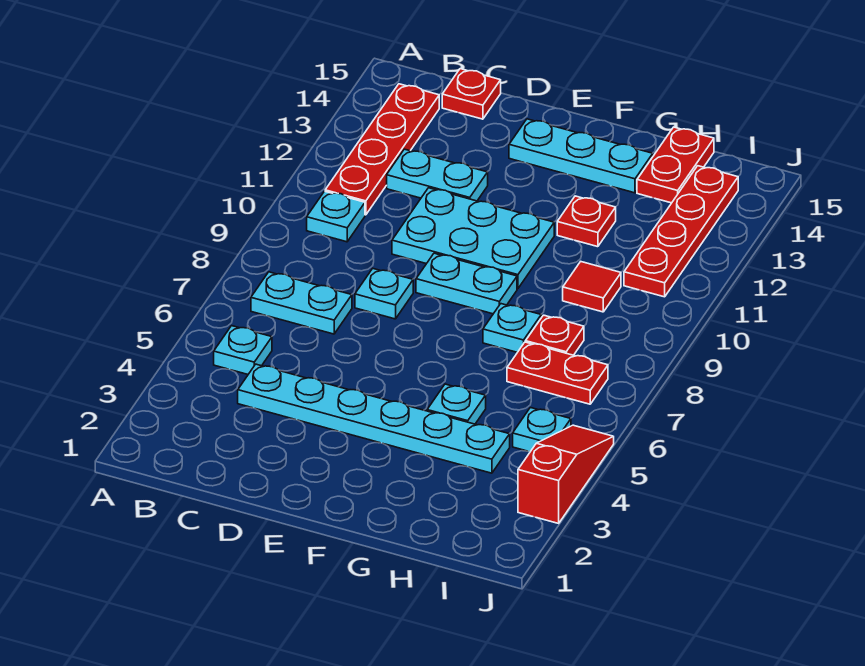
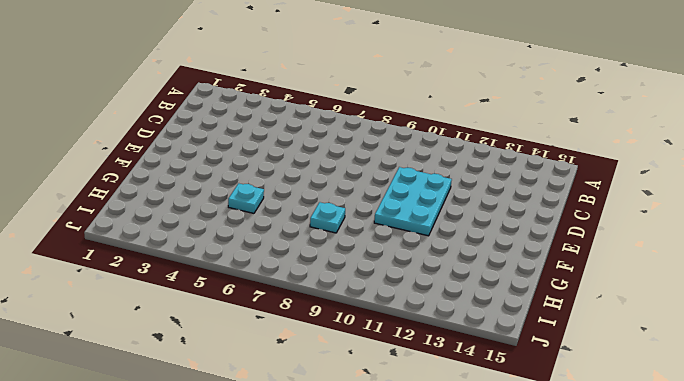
none -> cyan plate B5 level 1
none -> cyan plate B7:C7 level 1
none -> cyan plate B10 level 1

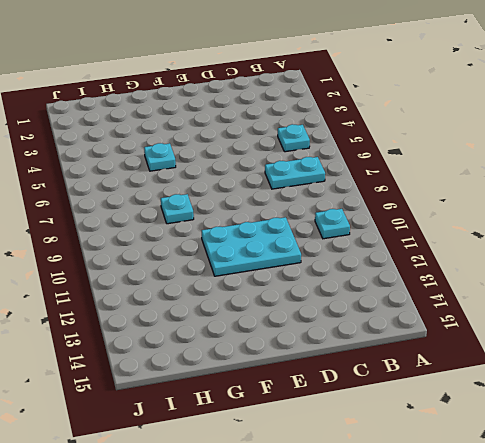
none -> red plate B11:B14 level 1
none -> cyan plate C4:H4 level 1
none -> cyan plate C12:D12 level 1

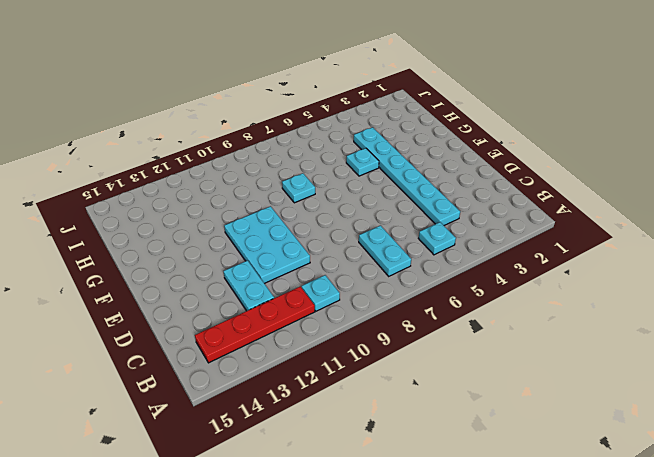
none -> red plate C15 level 1
none -> cyan plate D8 level 1
none -> cyan plate E9:F9 level 1

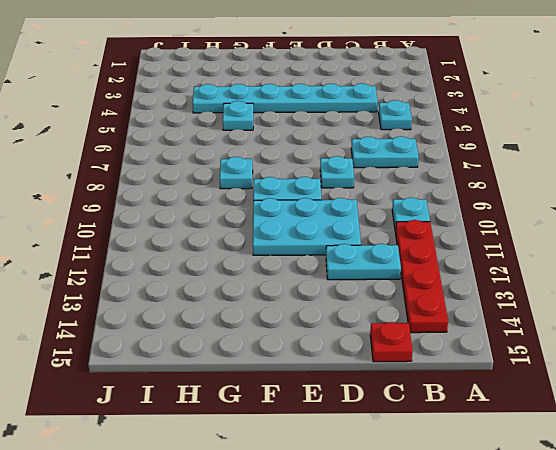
none -> cyan plate E14:G14 level 1
none -> red plate G12 level 1
none -> red plate H7:I7 level 1

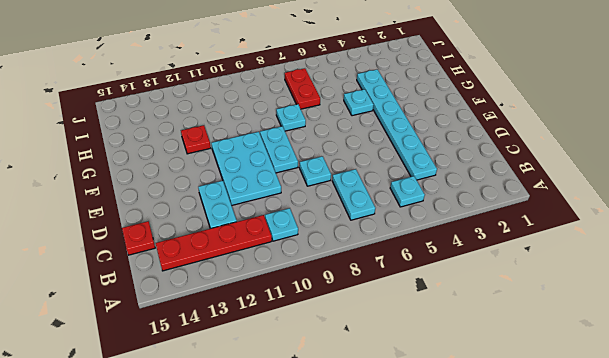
none -> cyan plate E14:G14 level 1
none -> red plate H8 level 1
none -> red tile H10 level 1

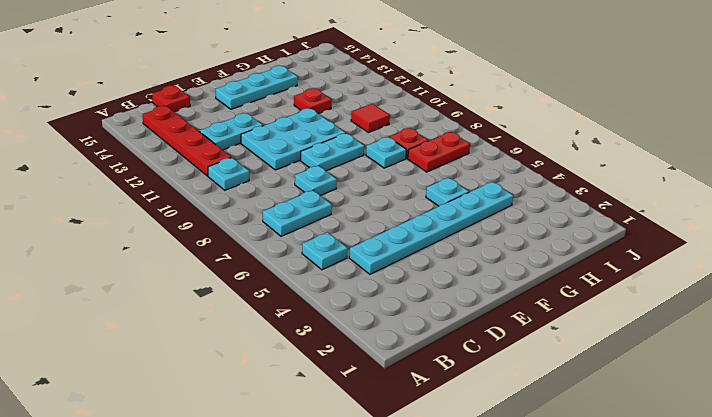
none -> red plate H14:H15 level 1
none -> cyan plate I5 level 1
none -> red plate I11:I14 level 1

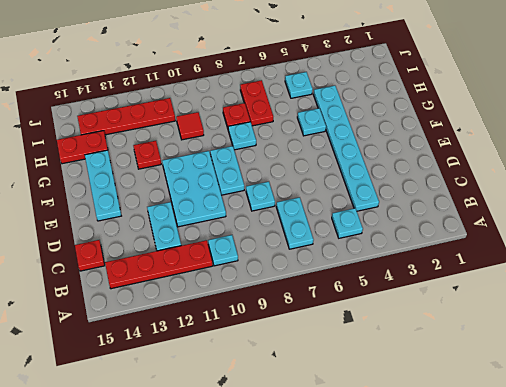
none -> red slope J3:J5 level 1 top 3

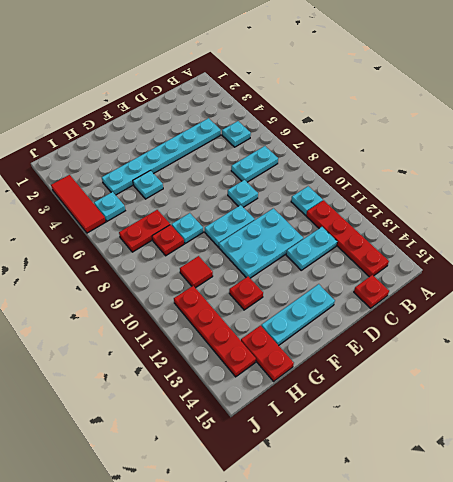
red tile J3:J5 level 1 -> red slope J3:J5 level 1 top 3

